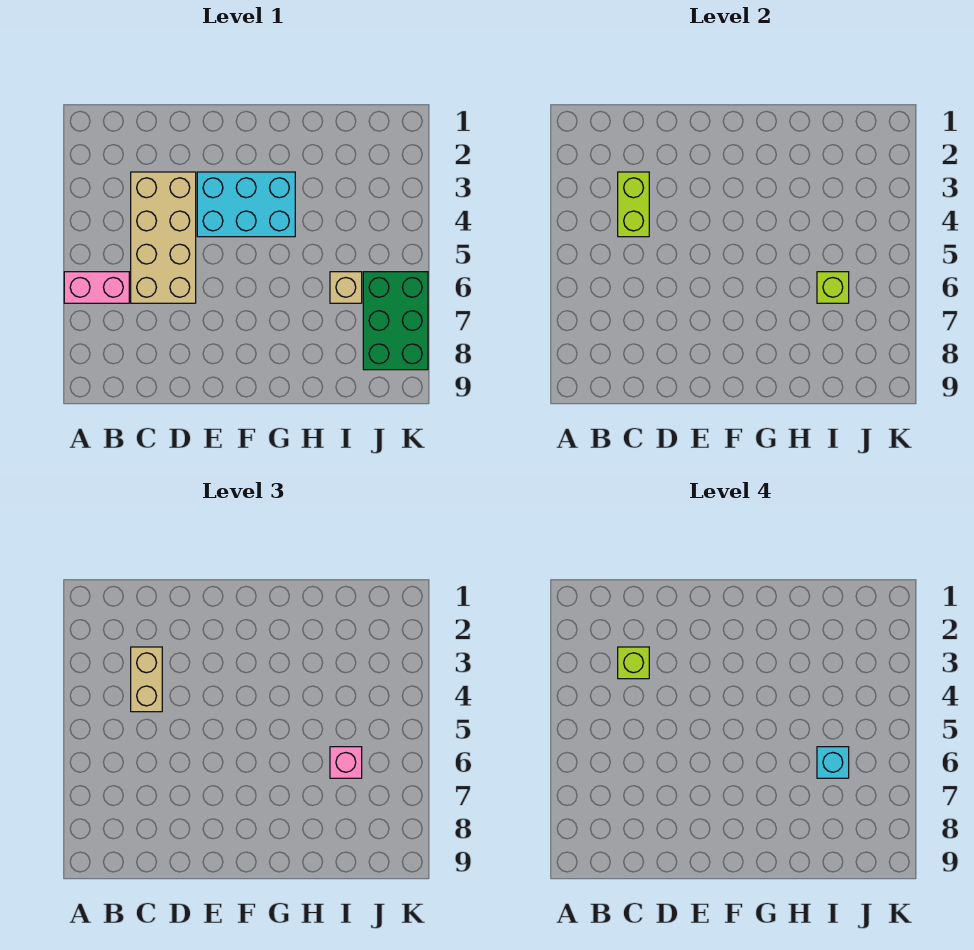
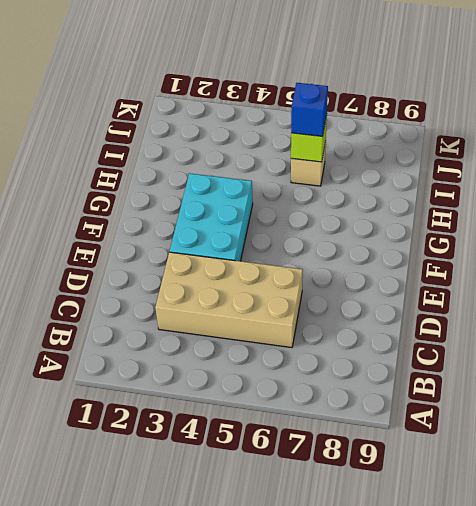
blue brick I6 level 3 -> pink brick I6 level 3
none -> pink brick A6:B6 level 1
none -> green brick J6:K8 level 1

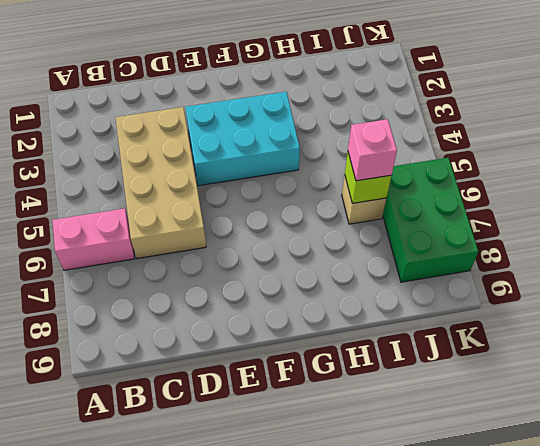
none -> lime brick C3:C4 level 2
none -> tan brick C3:C4 level 3

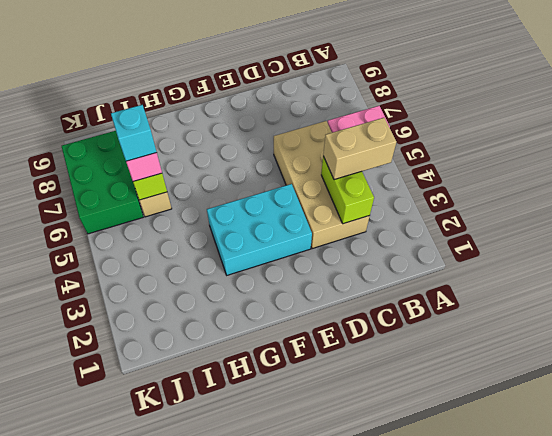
tan brick B4:C4 level 3 -> tan brick C3:C4 level 3
none -> lime brick C3 level 4

